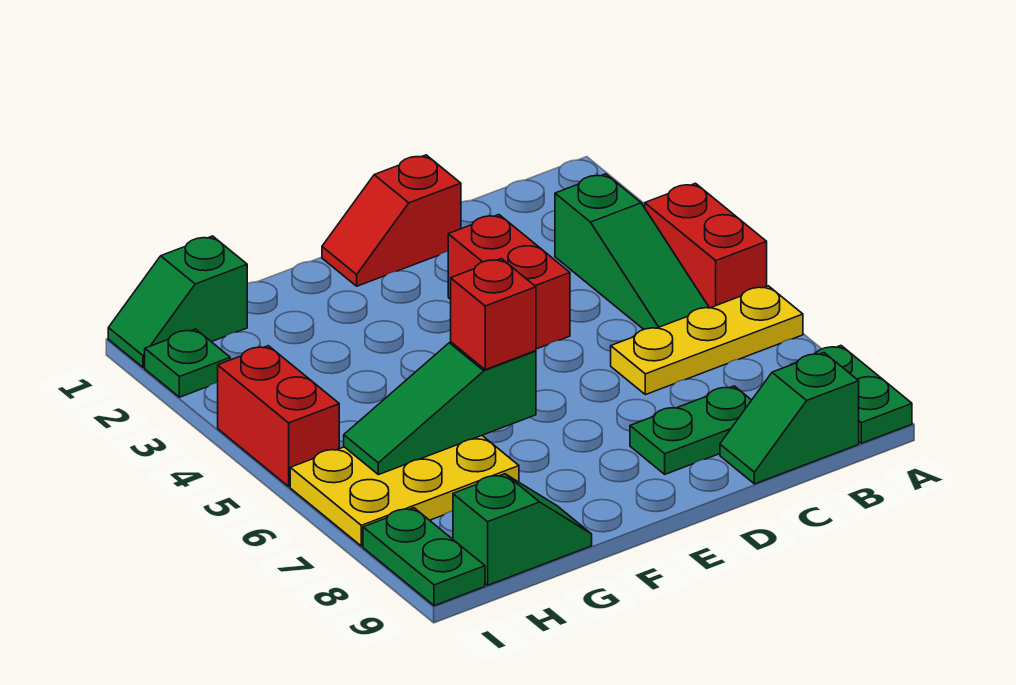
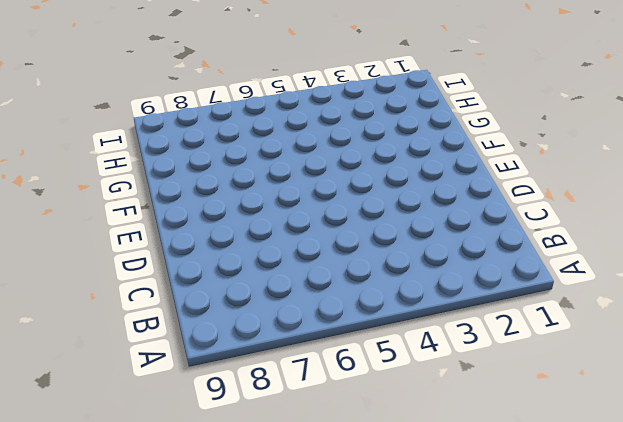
none -> red brick A4:A5 level 1
none -> yellow plate A6:C6 level 1
none -> green plate A8:A9 level 1

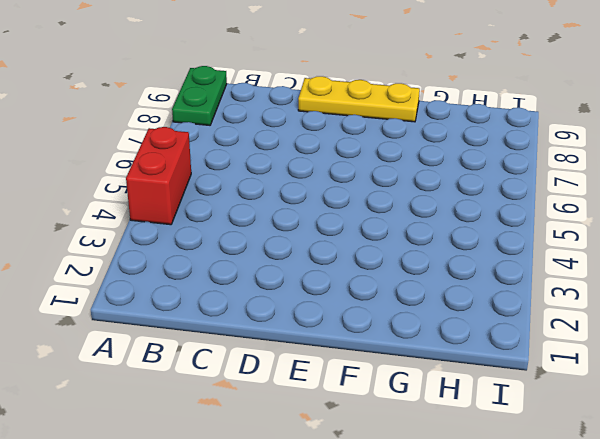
yellow plate D9:F9 level 1 -> yellow plate A6:C6 level 1
none -> green slope B3:B5 level 1 top 3
none -> green slope B9:C9 level 1 top B
none -> green plate C8:D8 level 1

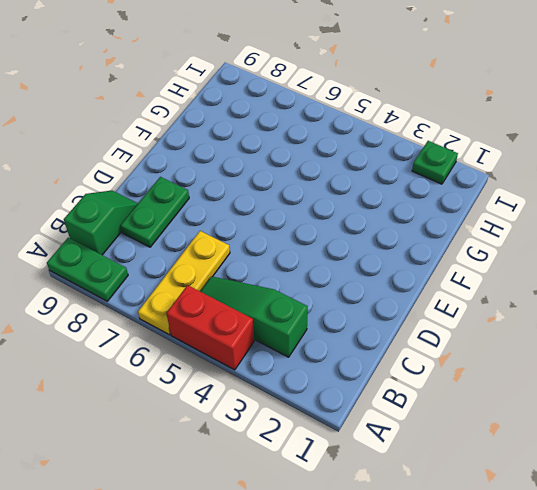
none -> red slope D1:E1 level 1 top D
none -> red brick D3:D4 level 1
none -> yellow plate G6:I7 level 1

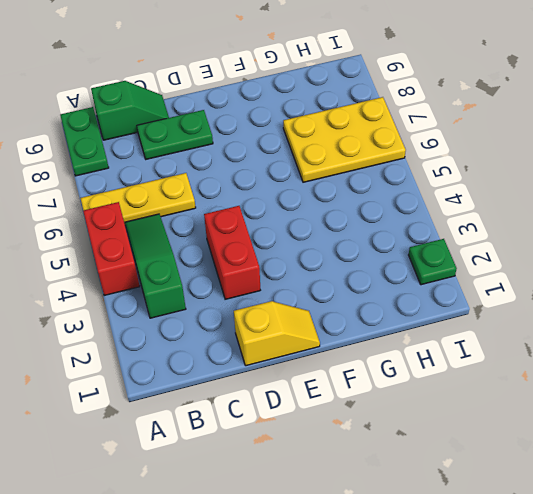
yellow slope D1:E1 level 1 top D -> red slope D1:E1 level 1 top D
none -> green slope G9:H9 level 1 top H
none -> green slope H1:I1 level 1 top H
none -> red brick I4:I5 level 1

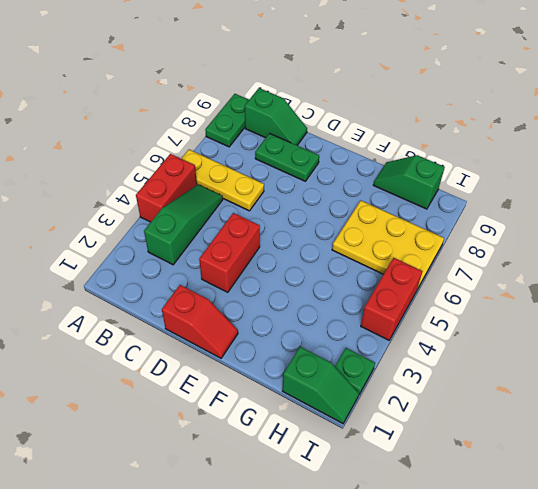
none -> green plate I8:I9 level 1
none -> green slope F6:H6 level 2 top F
none -> red brick F6 level 3

